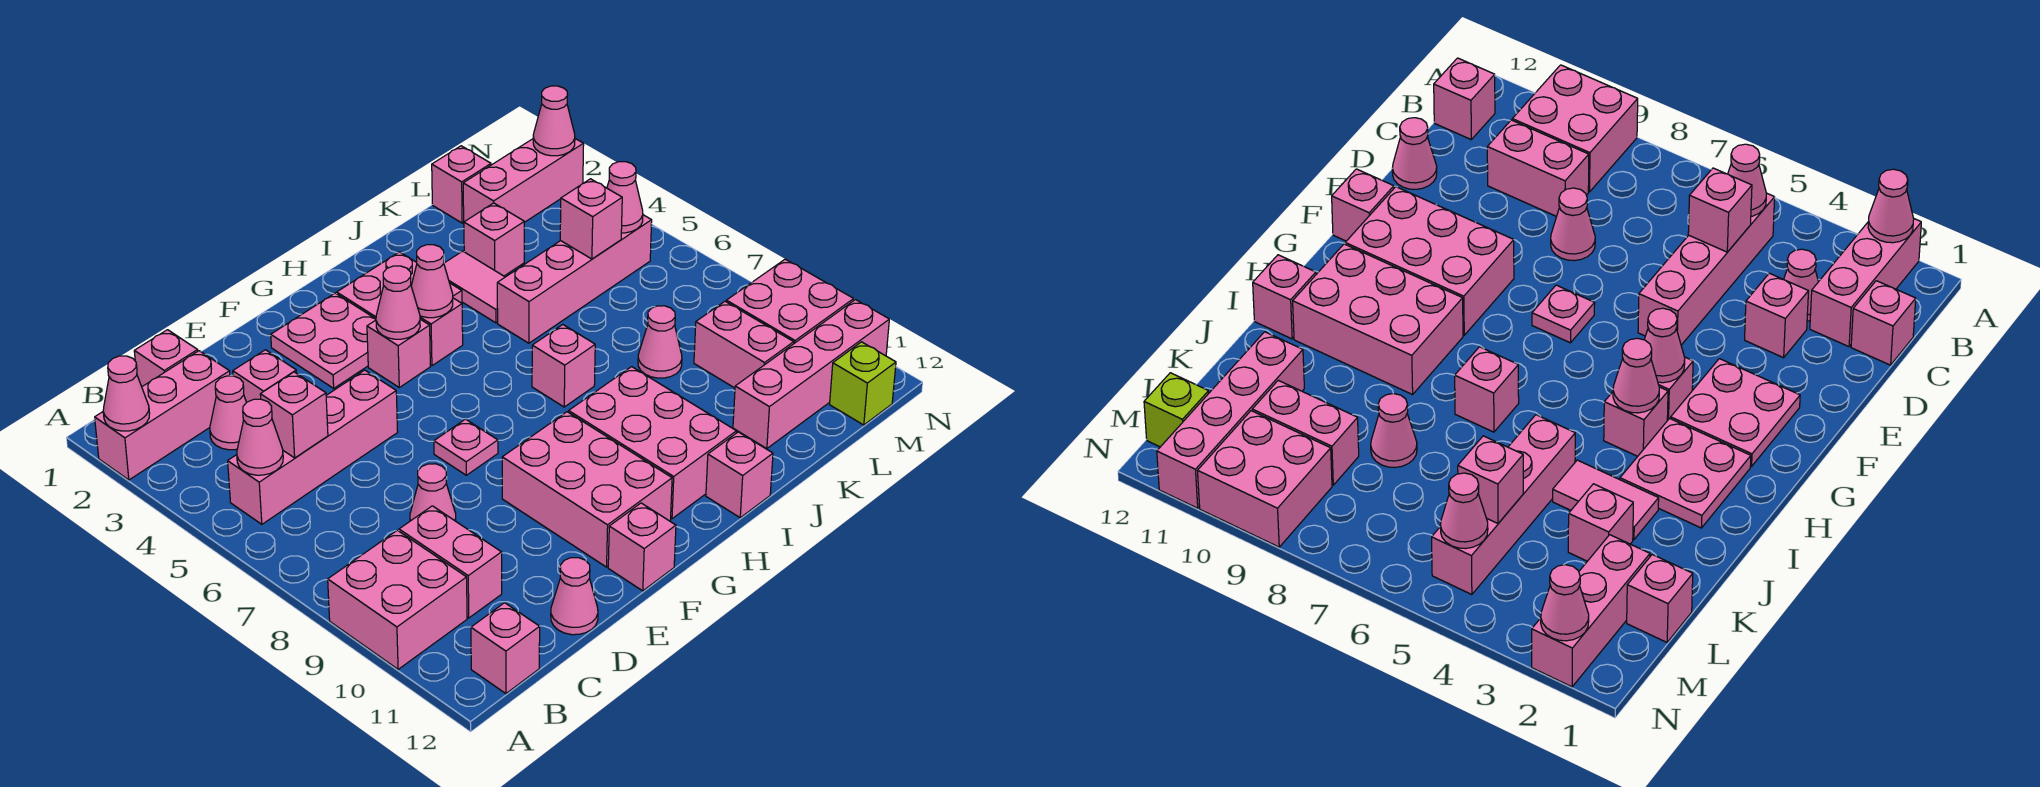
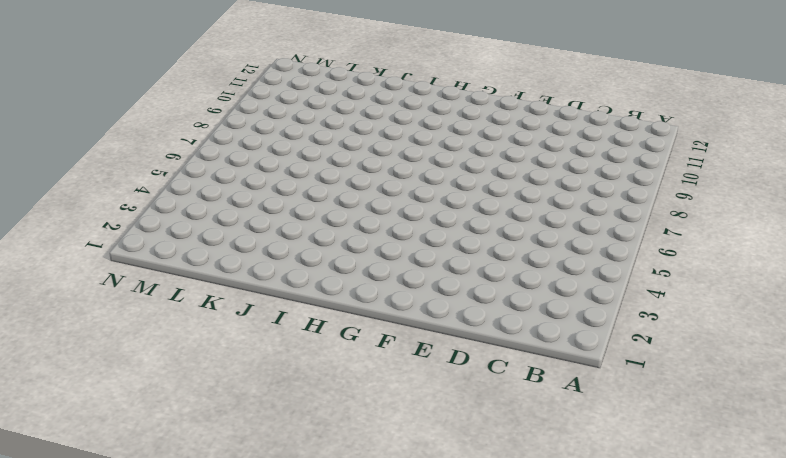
none -> pink brick A2:C2 level 1
none -> pink brick A9:B10 level 1
none -> pink brick B5:E5 level 1
none -> pink brick B12 level 1

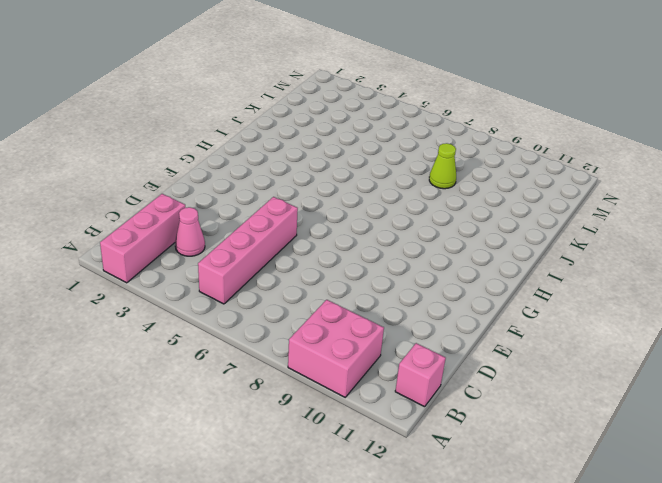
lime cone K8 level 1 -> pink cone K8 level 1
none -> pink brick C1 level 1
none -> pink brick C9:C10 level 1
none -> pink brick D3 level 1
none -> pink cone D8 level 1

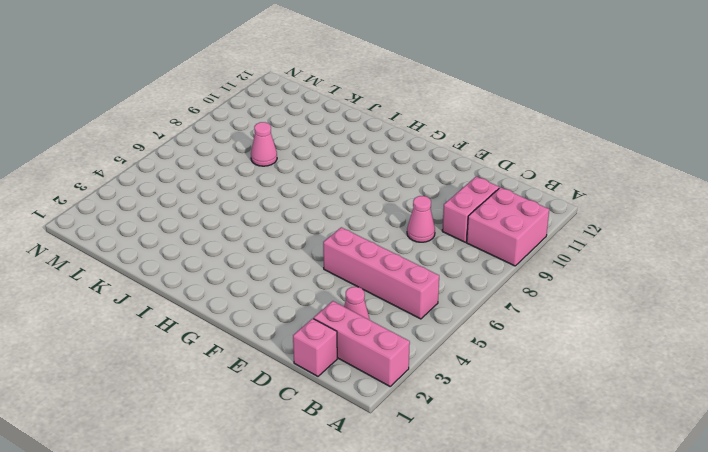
none -> pink brick B12 level 1
none -> pink brick D3 level 1
none -> pink cone D12 level 1
none -> pink plate F2:G3 level 1

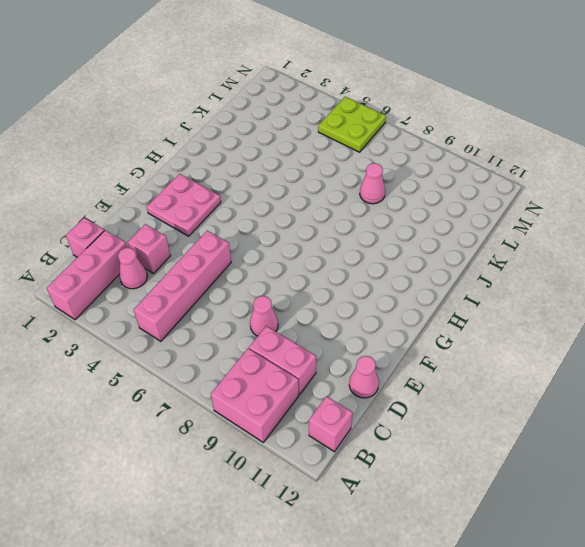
lime plate M5:N6 level 1 -> pink brick J5:M5 level 1
none -> pink plate F7 level 1
none -> pink brick F9:G11 level 1
none -> pink brick F12 level 1
none -> pink brick G4 level 1

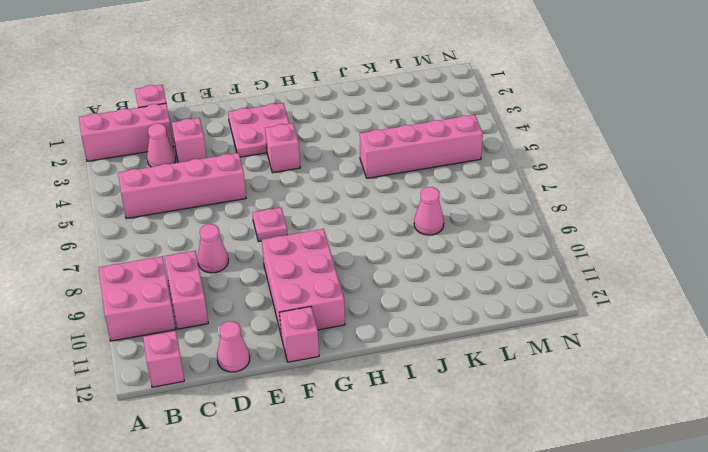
none -> pink plate H2:I3 level 1
none -> pink brick H4 level 1
none -> pink brick H9:I11 level 1
none -> pink brick I7 level 1

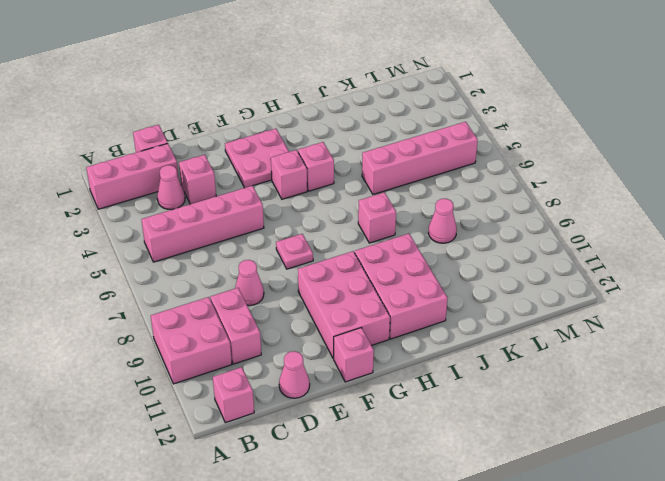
none -> pink plate H2:I3 level 1
none -> pink brick I12 level 1
none -> pink tile J3:J4 level 1
none -> pink brick K3 level 1

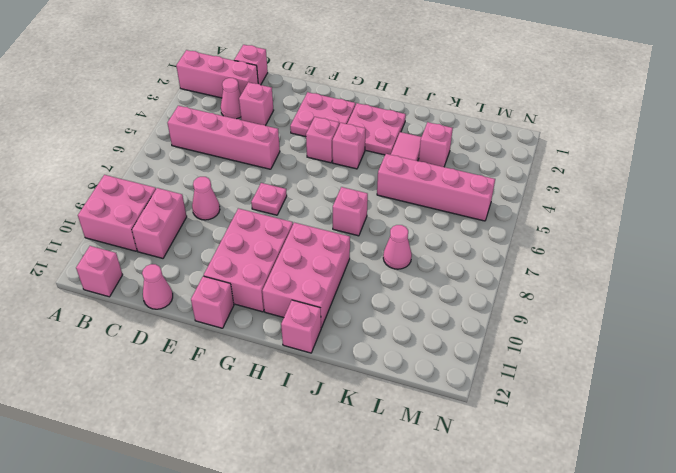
none -> pink brick K11:N11 level 1
none -> pink brick L1 level 1
none -> pink brick L2:N2 level 1
none -> pink brick L9:L10 level 1

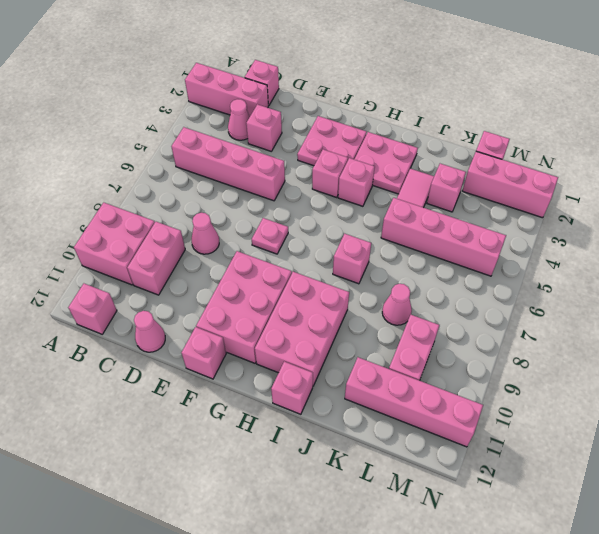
none -> pink brick M9:N10 level 1
none -> lime brick M12 level 1
none -> pink cone A2 level 2
none -> pink cone B5 level 2

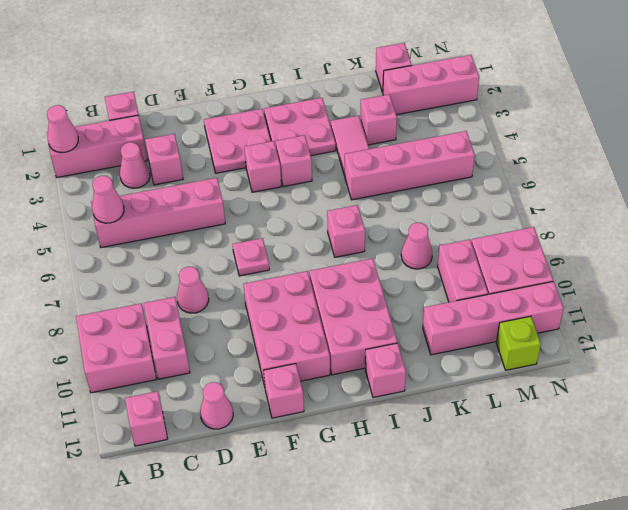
none -> pink brick C5 level 2
none -> pink cone G4 level 2
none -> pink cone H4 level 2
none -> pink brick L5 level 2

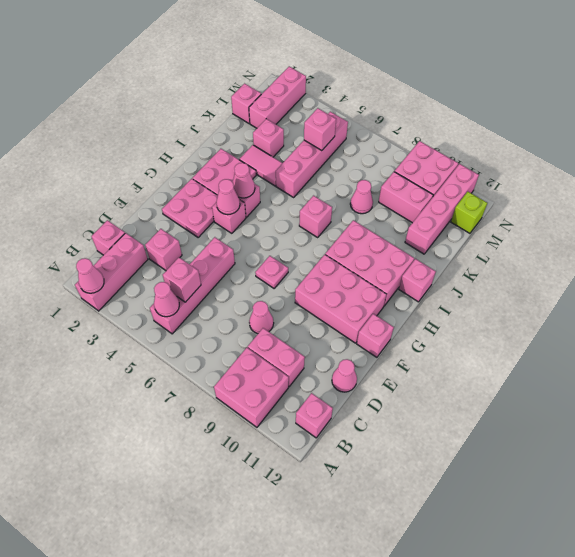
none -> pink cone C3 level 1
none -> pink cone M5 level 2
none -> pink cone N2 level 2

